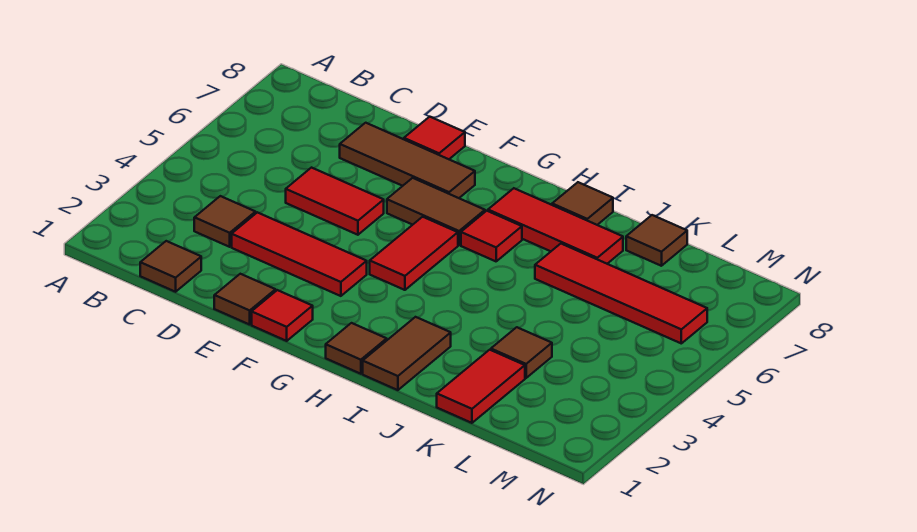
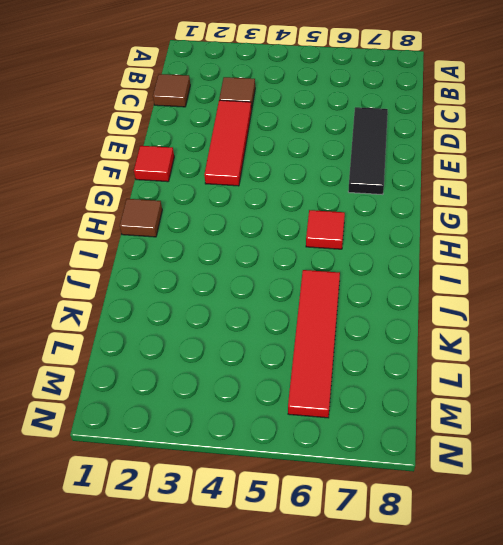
black tile D7:F7 level 1 -> brown tile D7:F7 level 1
none -> red tile D5:E5 level 1
none -> brown tile E1 level 1
none -> red tile E8 level 1

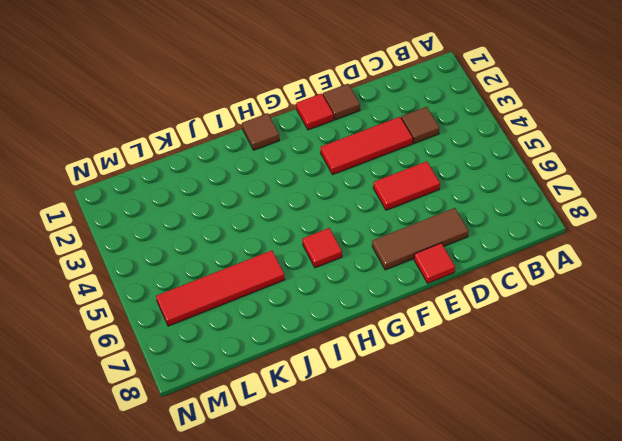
none -> brown tile C1 level 1
none -> brown tile F6:G6 level 1
none -> red tile G4:G5 level 1

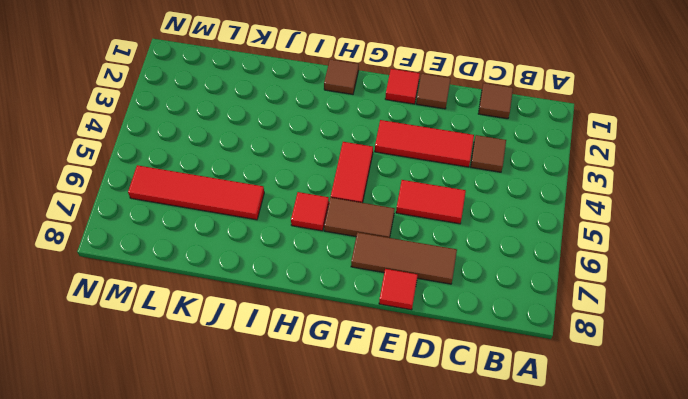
none -> red tile H7:J7 level 1
none -> brown tile I1:I2 level 1
none -> brown tile I8 level 1

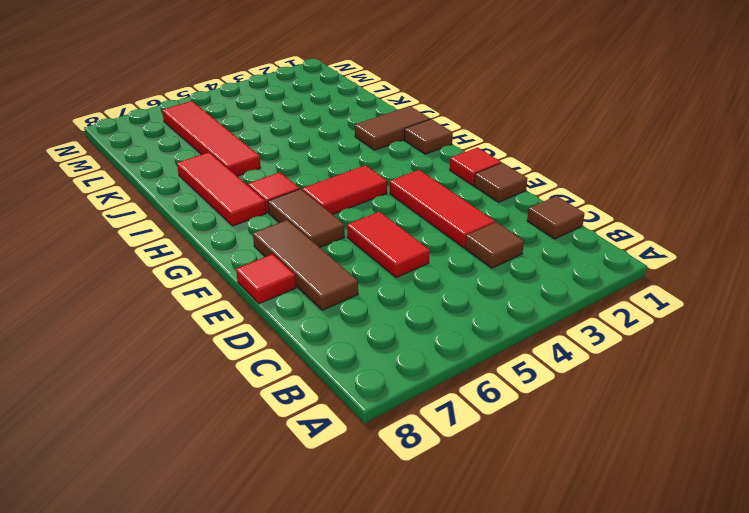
none -> brown tile I8 level 1
none -> red tile K1:K2 level 1
none -> brown tile K3 level 1

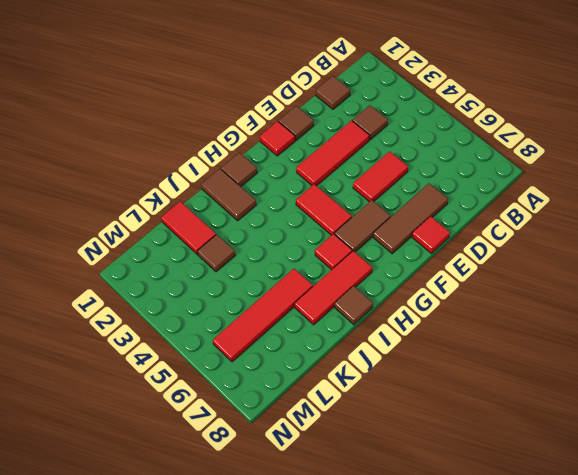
none -> brown tile K8 level 1

